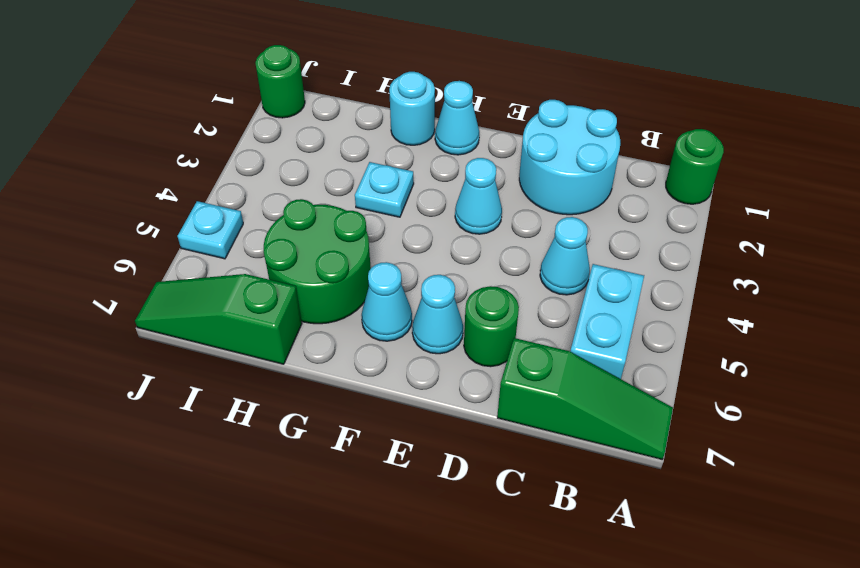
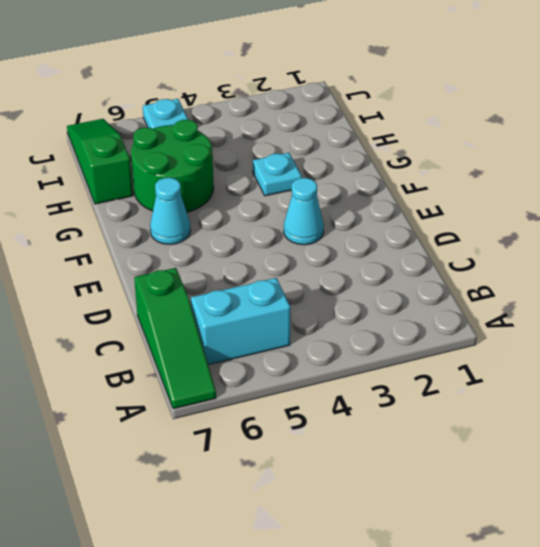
none -> green round brick A1 level 1
none -> cyan round brick C1:D2 level 1
none -> cyan cone C4 level 1

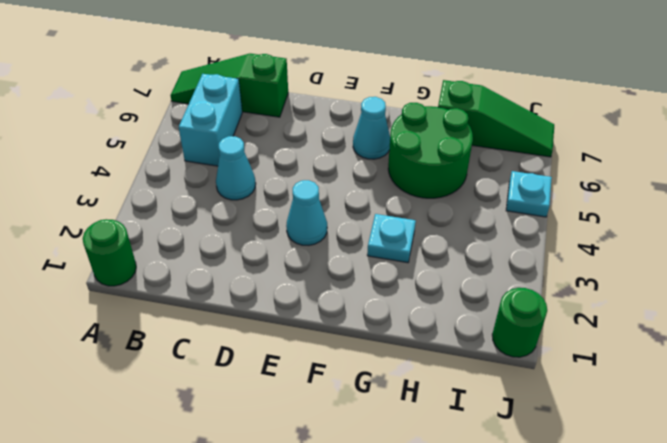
none -> cyan round brick C1:D2 level 1
none -> green round brick D6 level 1
none -> cyan cone E6 level 1

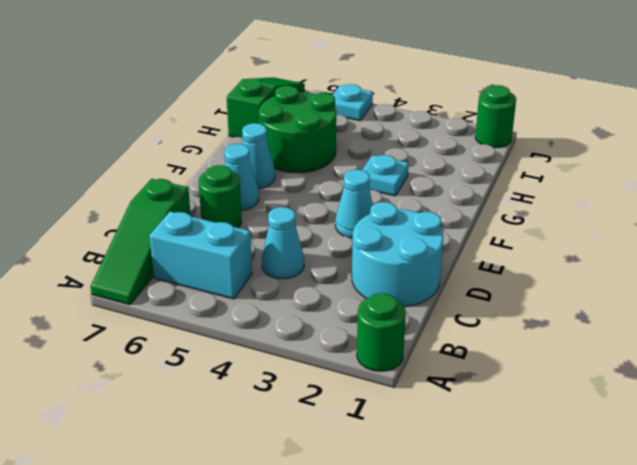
none -> cyan cone F1 level 1
none -> cyan round brick G1 level 1

